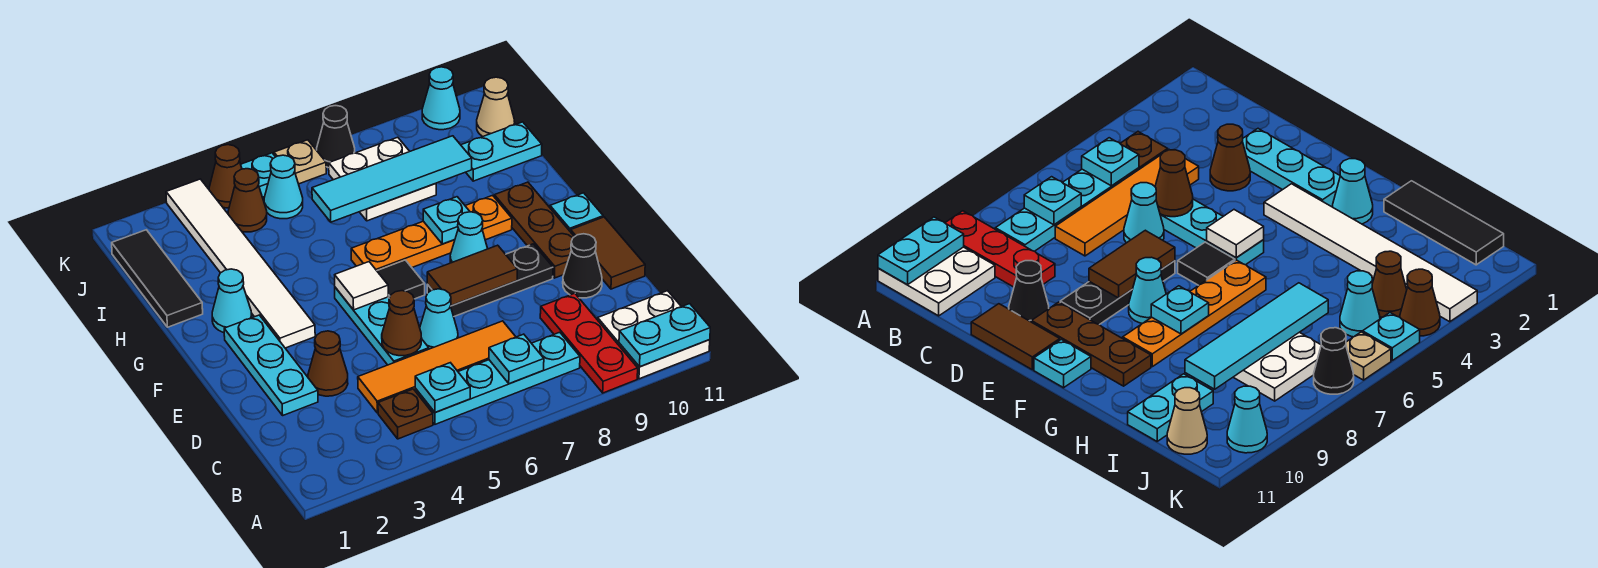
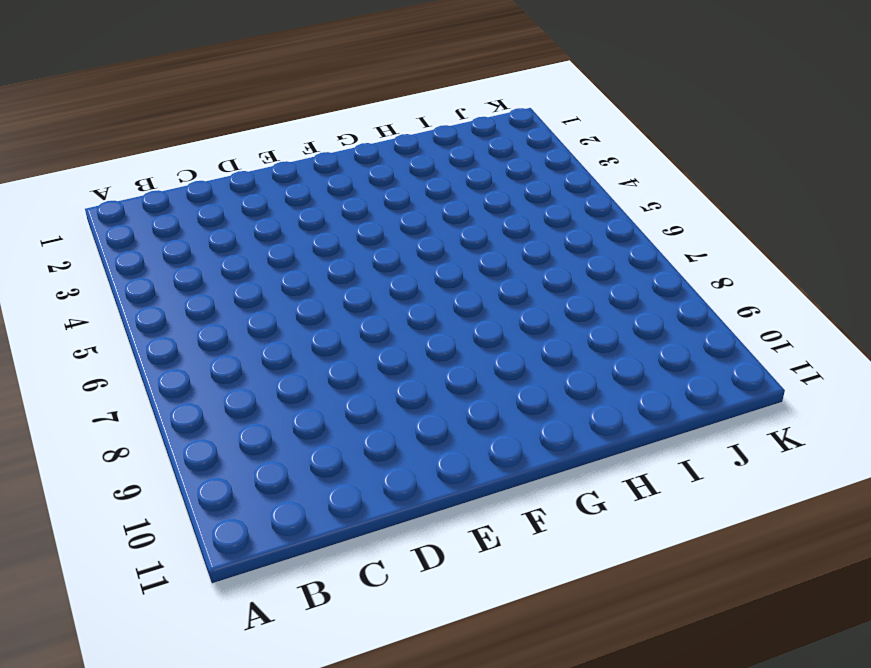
none -> red plate A9:C9 level 1
none -> white plate A10:B11 level 1
none -> brown plate B4 level 1
none -> cyan plate B5:B8 level 1

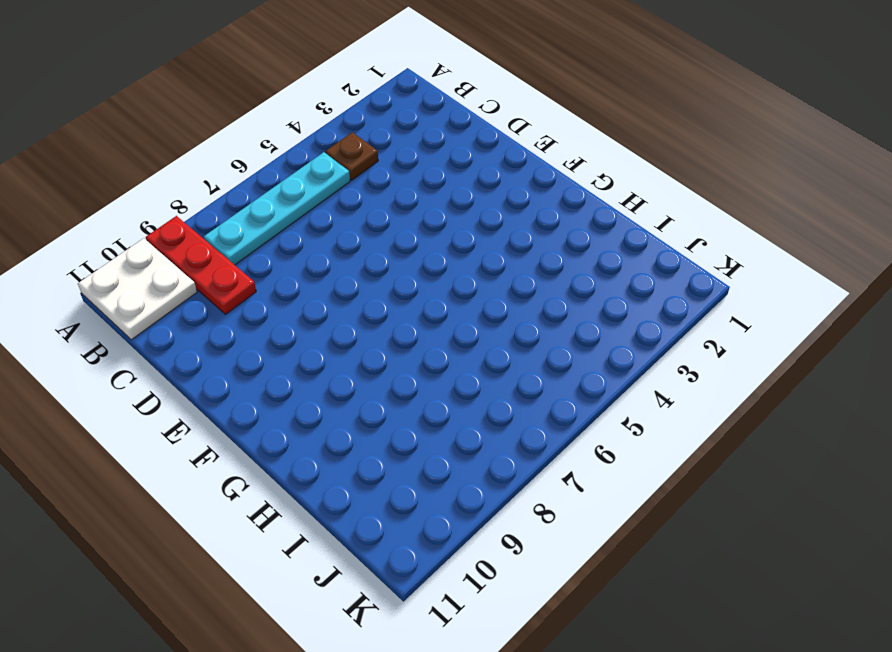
none -> orange tile C4:C7 level 1
none -> cyan plate D2:F2 level 1
none -> brown cone D3 level 1
none -> cyan plate D5:F5 level 1

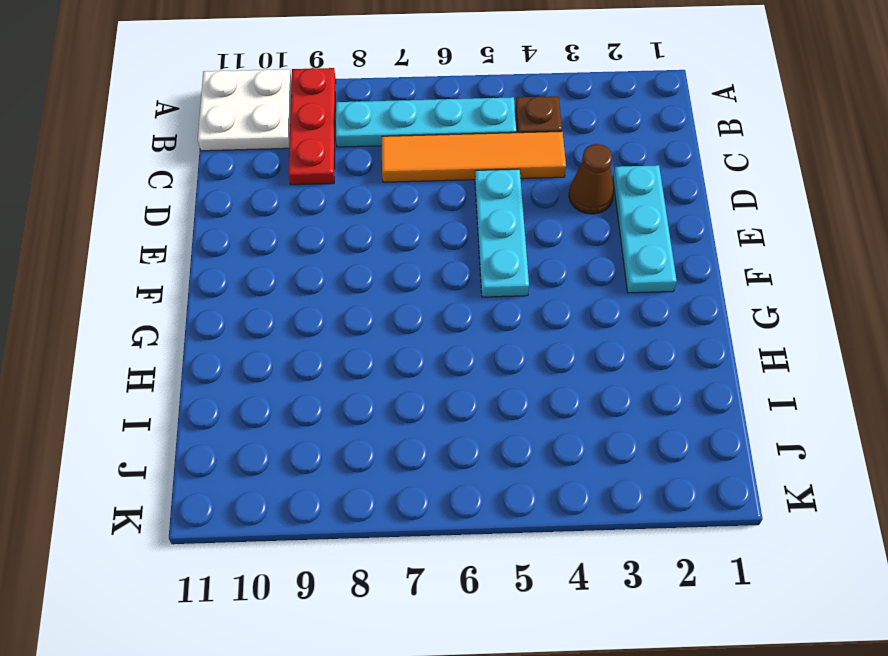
none -> cyan cone D6 level 1
none -> black cone D10 level 1
none -> brown tile D11:E11 level 1
none -> black plate E7:E9 level 1

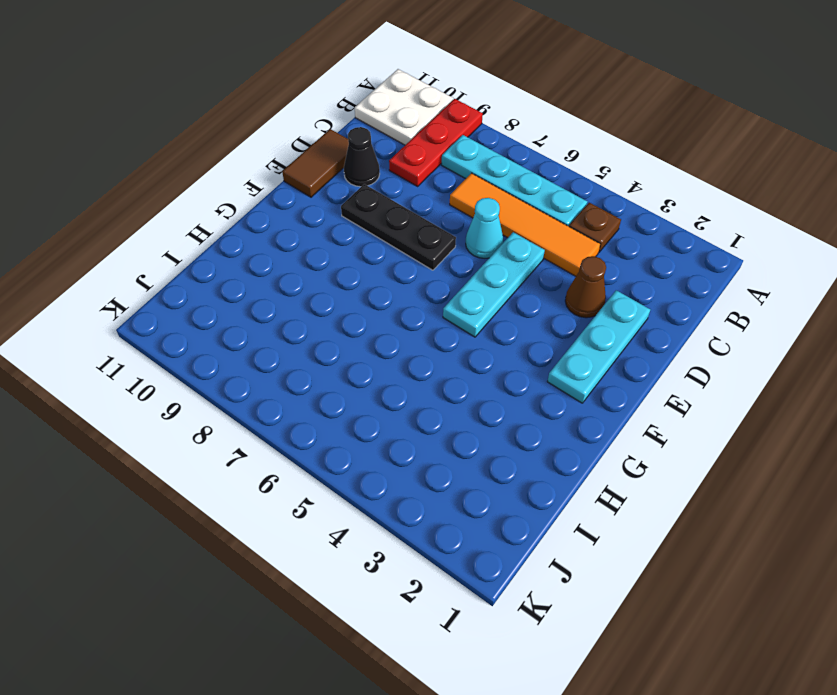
none -> brown plate E10:G10 level 1
none -> white tile F3:K3 level 1
none -> black tile F6 level 1
none -> cyan cone F8 level 1

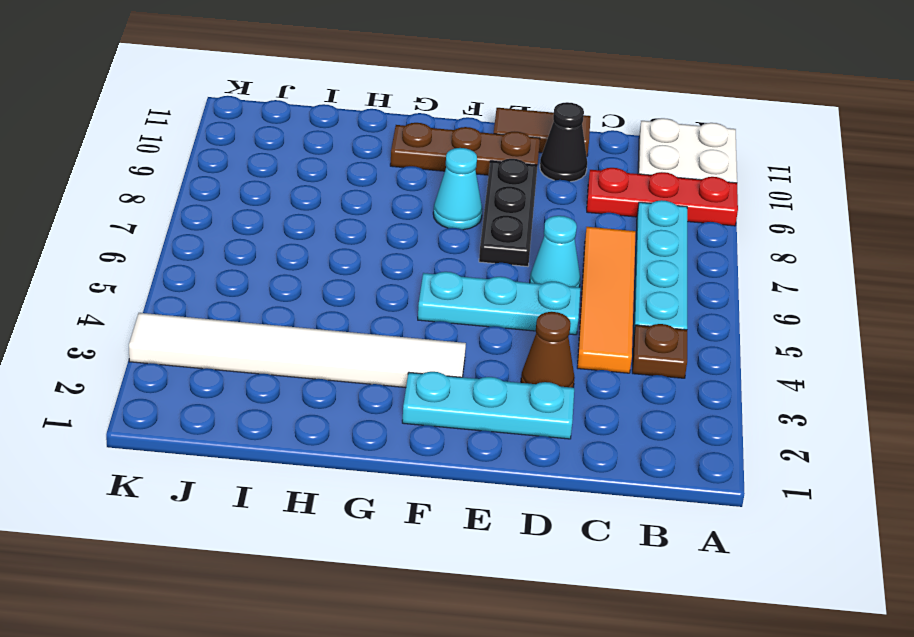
none -> black tile F6 level 1
none -> cyan plate F11 level 1
none -> cyan cone G2 level 1
none -> orange plate G6:G9 level 1

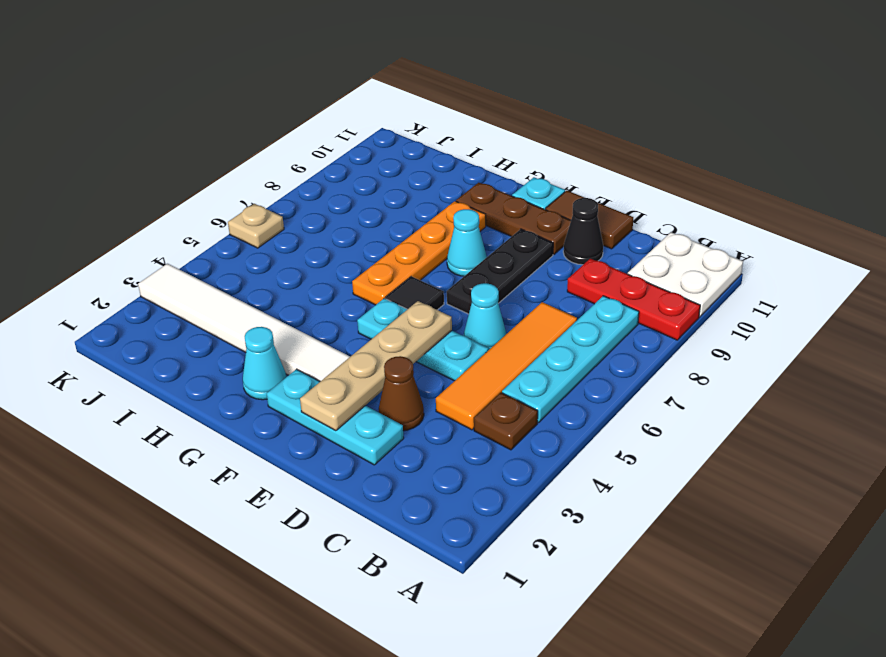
tan plate E2:E5 level 2 -> none
none -> black tile H1:J1 level 1
none -> white plate I7:J8 level 1
none -> cyan plate I10:I11 level 1
none -> brown cone J4 level 1

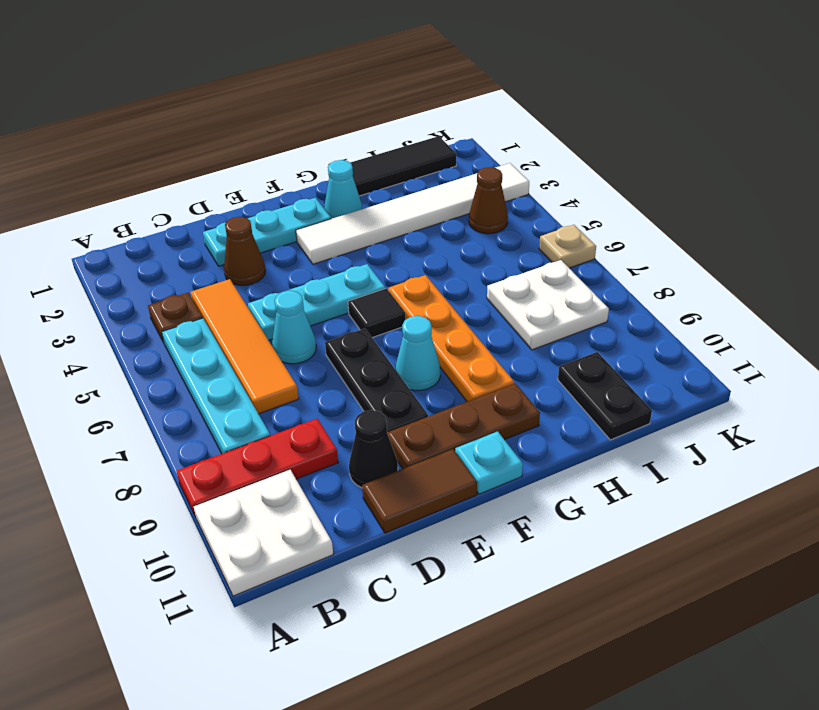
black plate I10:I11 level 1 -> cyan plate I10:I11 level 1
none -> cyan cone J5 level 1
none -> tan cone J11 level 1
none -> brown cone K4 level 1
none -> cyan plate K5 level 1

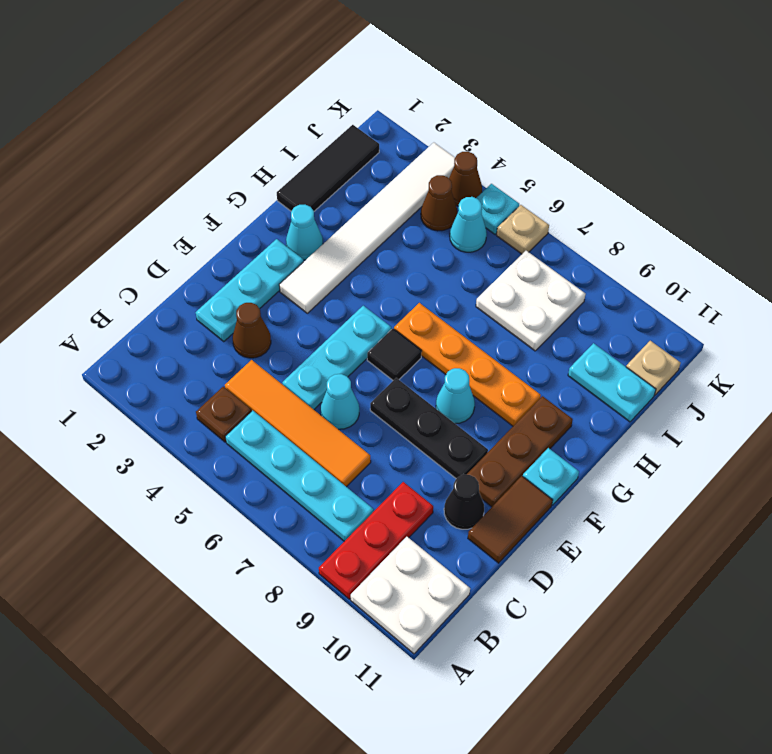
tan plate J11 level 1 -> tan cone J11 level 1
none -> black cone K7 level 1
none -> cyan cone K10 level 1
none -> cyan plate A10:A11 level 2
none -> cyan plate B5 level 2

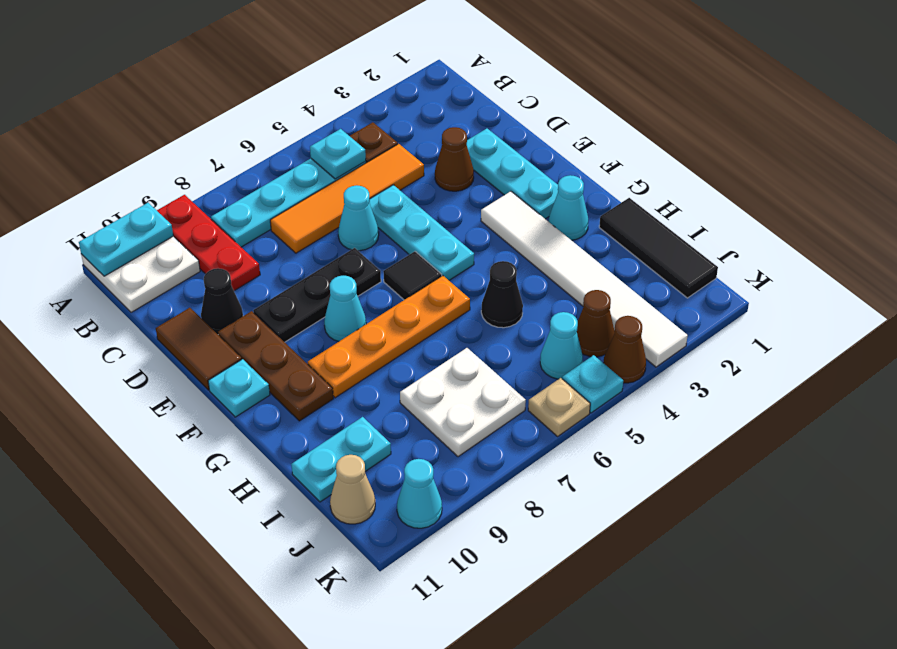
black cone H5 level 1 -> black cone K7 level 1
none -> cyan plate B7 level 2
none -> brown cone D5 level 2
none -> brown tile E7:E8 level 2
none -> white tile F5 level 2

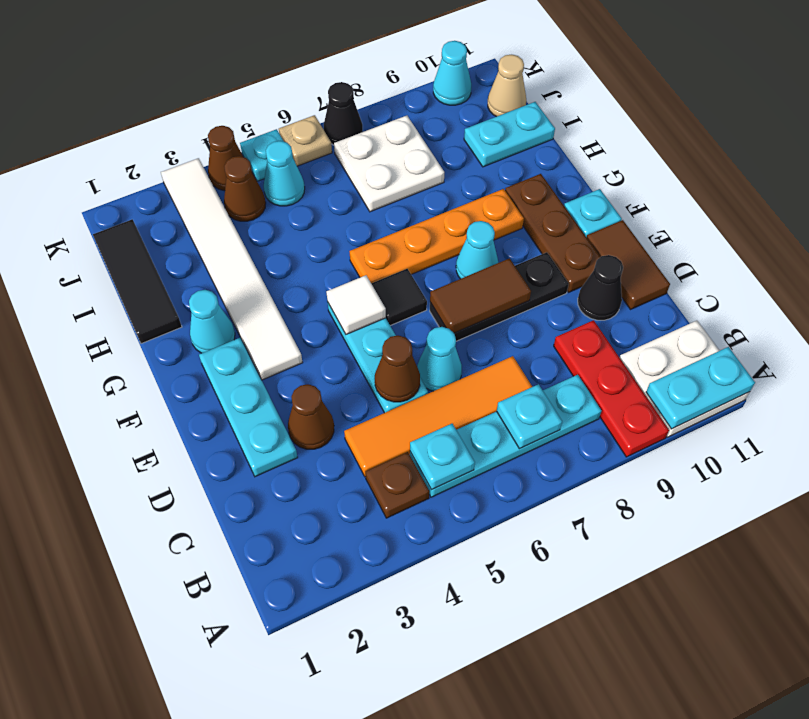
none -> cyan plate G8 level 2
none -> cyan tile I6:I9 level 2

